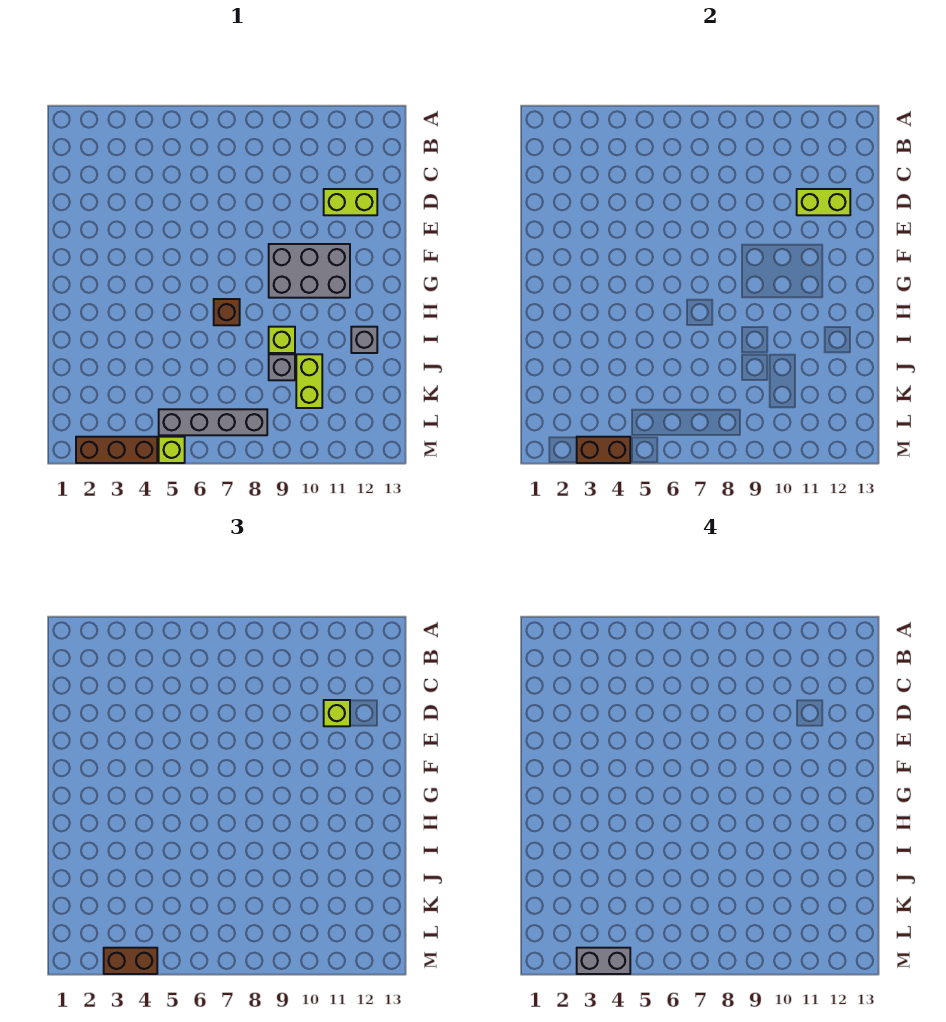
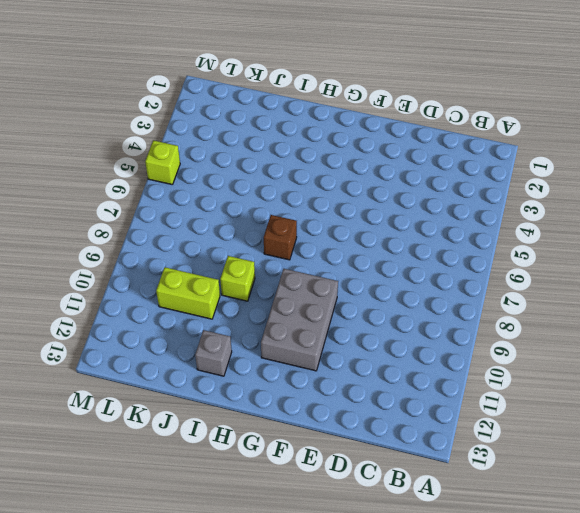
none -> lime brick D11:D12 level 1
none -> grey brick J9 level 1
none -> grey brick L5:L8 level 1

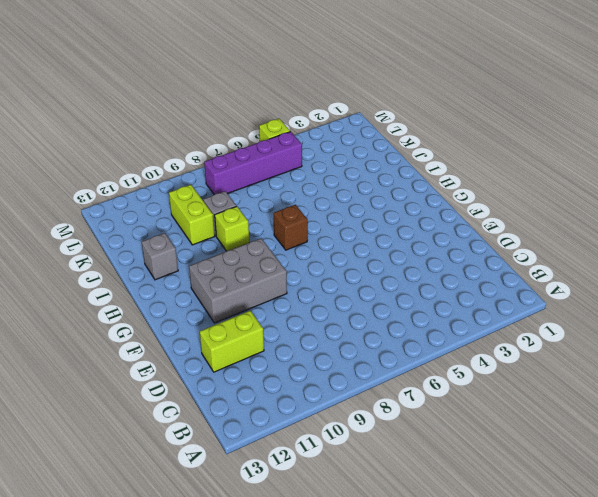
purple brick L5:L8 level 1 -> grey brick L5:L8 level 1
none -> brown brick M2:M4 level 1
none -> lime brick D11:D12 level 2
none -> brown brick M3:M4 level 2

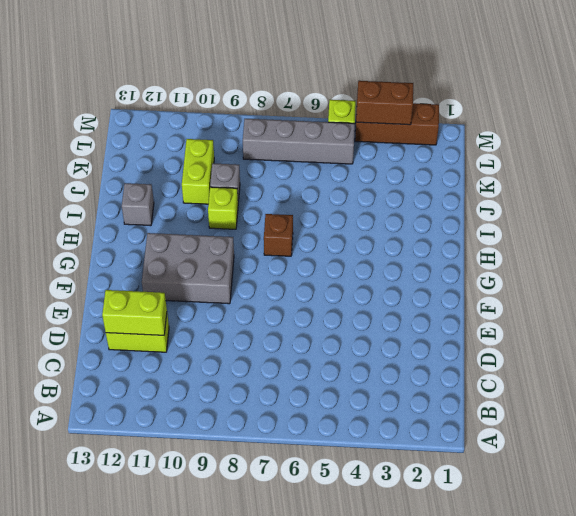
none -> lime brick D11 level 3
none -> brown brick M3:M4 level 3
none -> grey brick M3:M4 level 4

